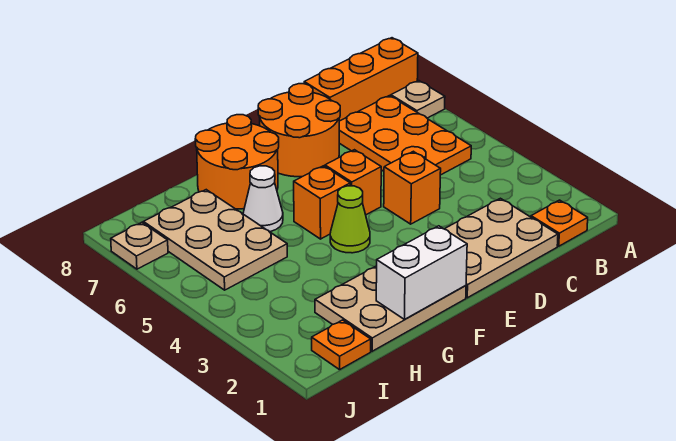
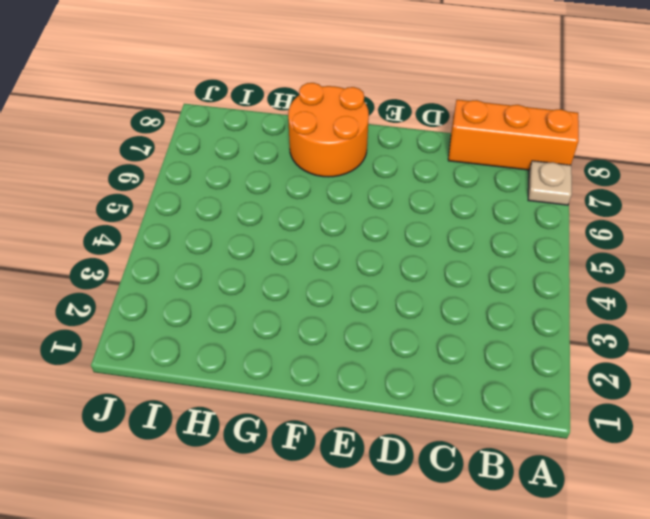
none -> orange plate B1 level 1
none -> orange plate B5:C7 level 1
none -> tan plate C1:E2 level 1

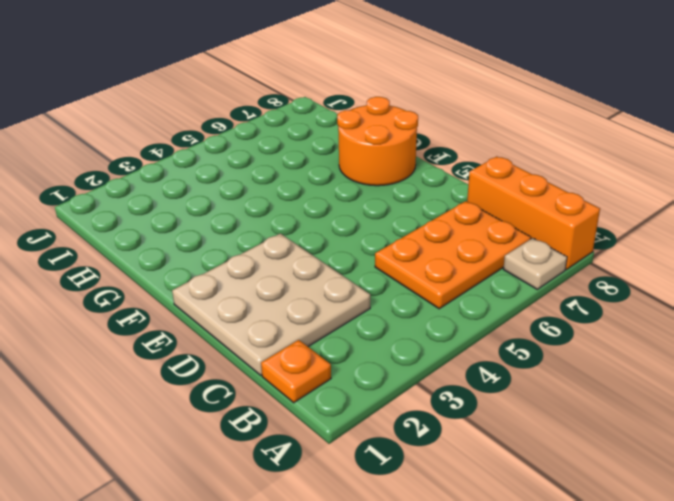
tan plate C1:E3 level 1 -> tan plate C1:E2 level 1
none -> orange brick D4 level 1
none -> orange round brick D7:E8 level 1
none -> orange brick E5 level 1

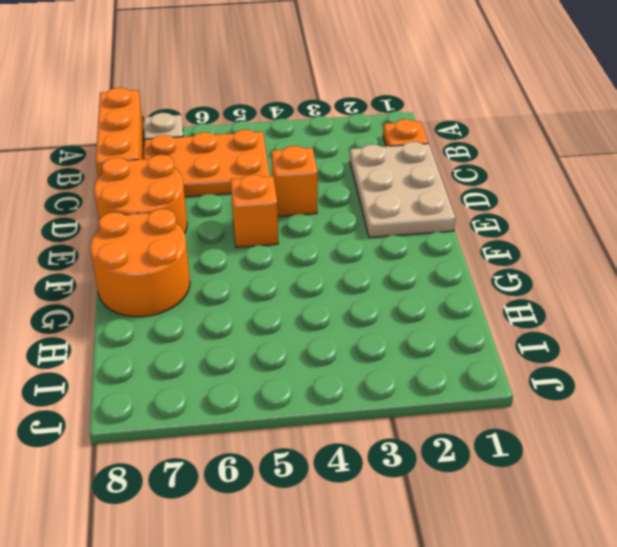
none -> tan plate F1:H2 level 1
none -> lime cone F4 level 1
none -> orange brick F5 level 1

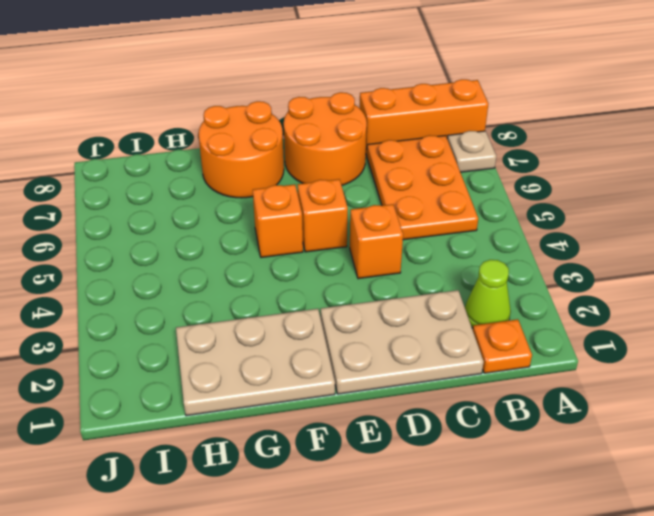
lime cone B2 level 1 -> lime cone F4 level 1
none -> white cone G6 level 1
none -> tan plate H5:I7 level 1
none -> orange plate I1 level 1

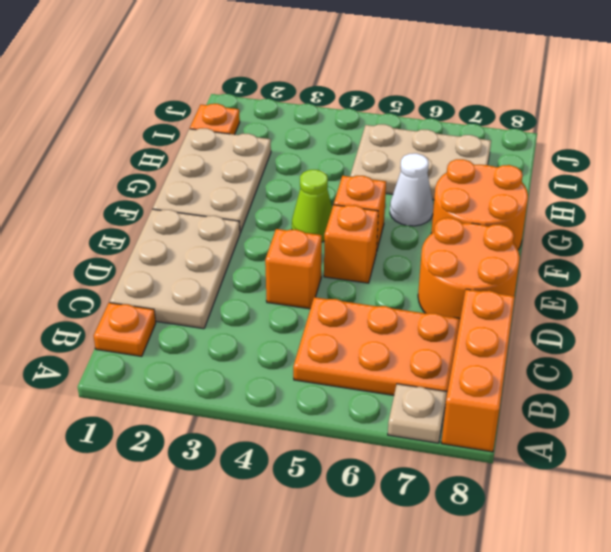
none -> tan plate J7 level 1
none -> white brick F1:G1 level 2

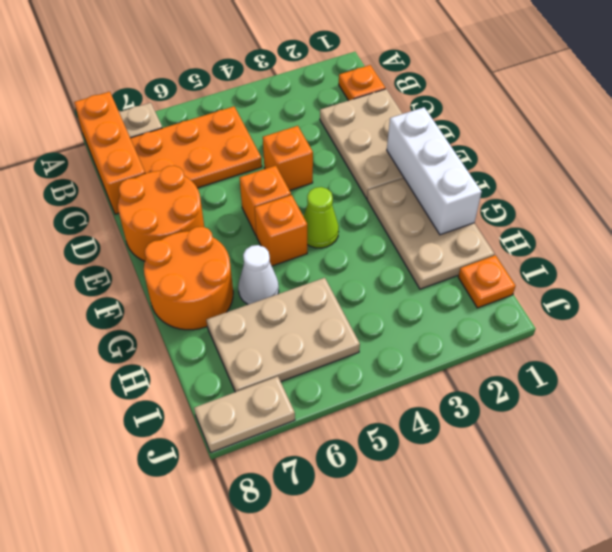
white brick E1:G1 level 2 -> white brick F1:G1 level 2
tan plate J7:J8 level 1 -> tan plate J7 level 1

